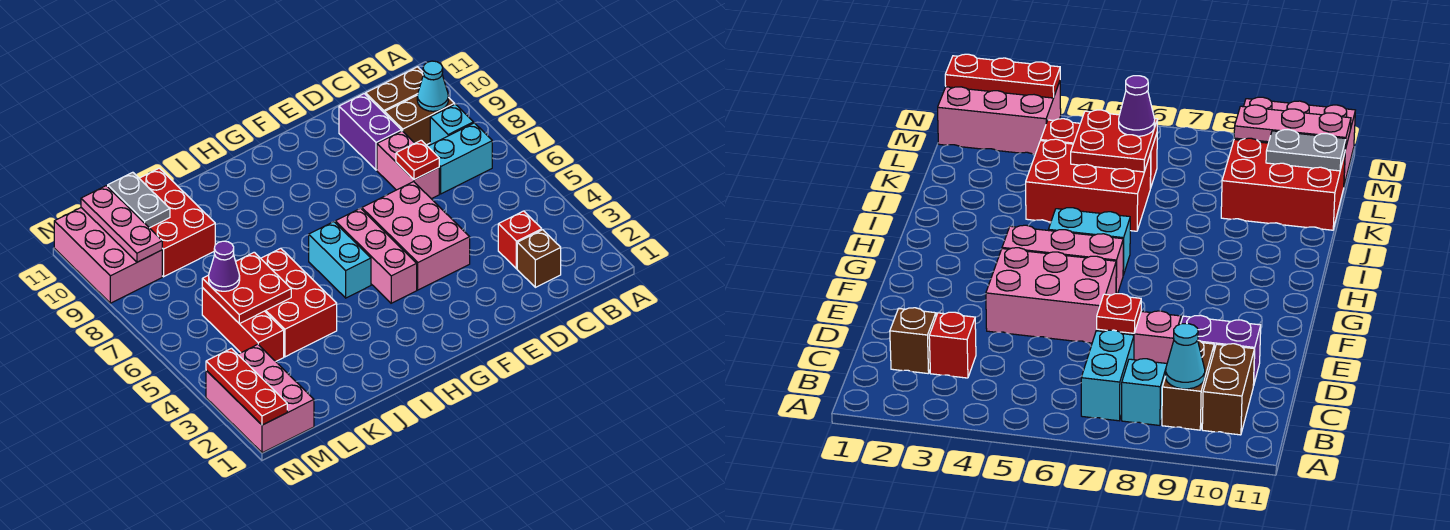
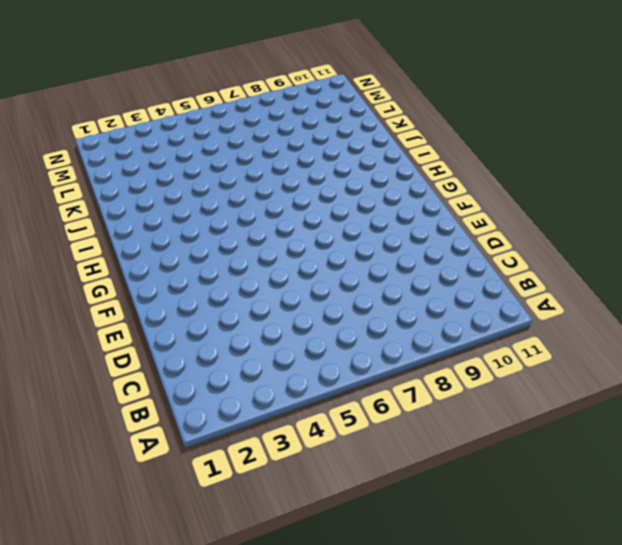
none -> cyan brick B7:C7 level 1
none -> cyan brick B8 level 1
none -> brown brick B9:C9 level 1

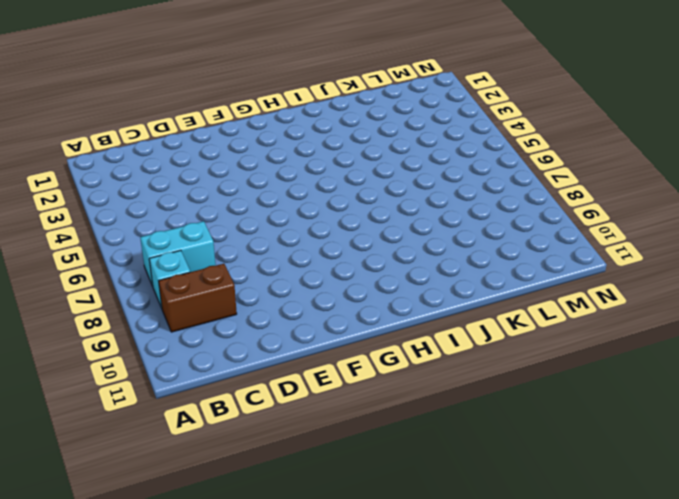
none -> brown brick B10:C10 level 1
none -> brown brick C2 level 1
none -> red brick C3 level 1

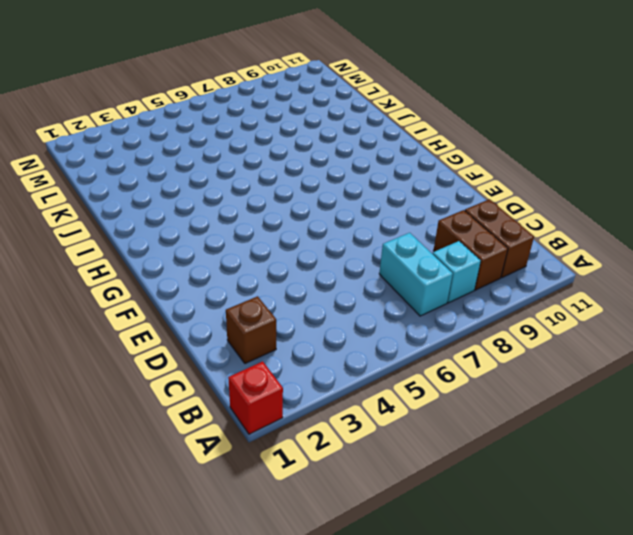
red brick A1 level 1 -> red brick C3 level 1
none -> pink brick D7:D8 level 1
none -> purple brick D9:D10 level 1
none -> pink brick E4:F6 level 1

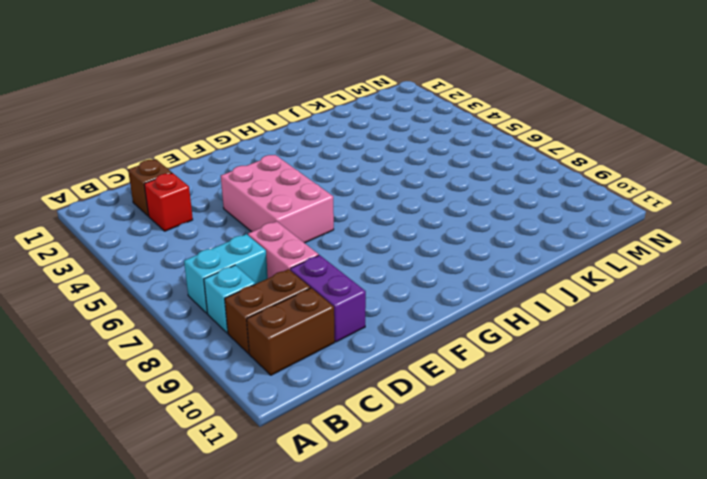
none -> pink brick G4:G6 level 1
none -> cyan brick H5:H6 level 1
none -> red brick J4:K6 level 1

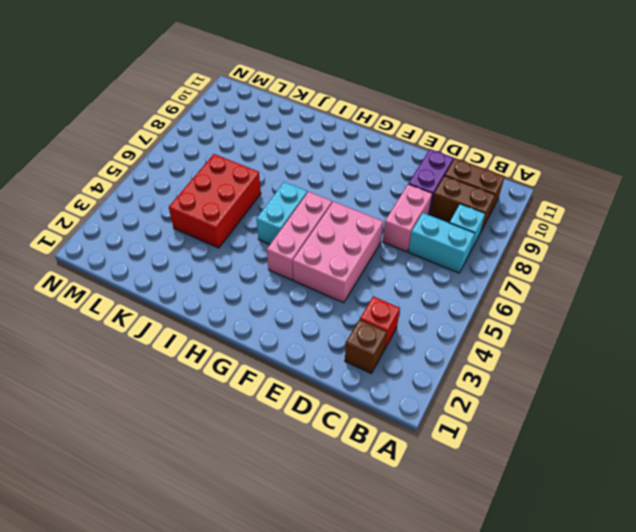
none -> red brick K9:L11 level 1
none -> red brick L4:L6 level 1
none -> pink brick M1:N3 level 1

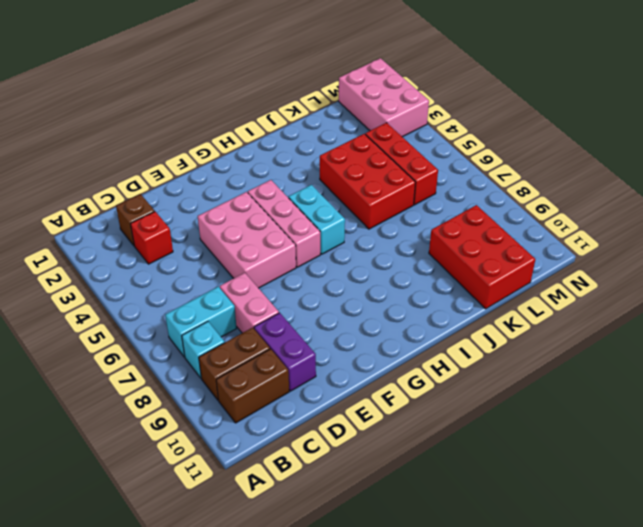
none -> pink brick M9:N11 level 1
none -> cyan cone B9 level 2
none -> red plate D7 level 2

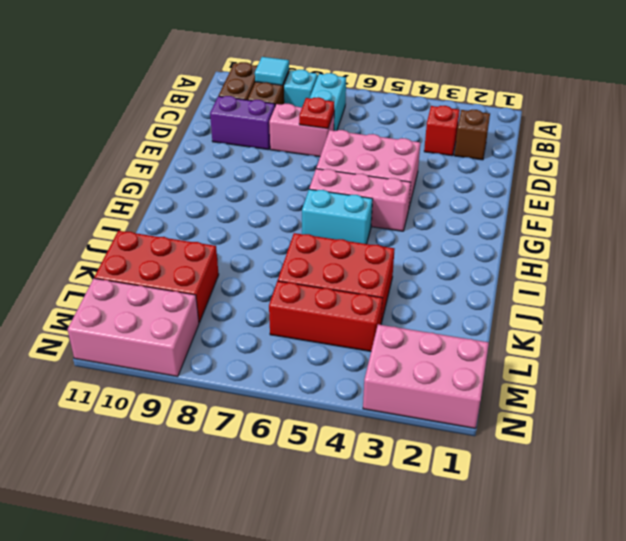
cyan tile B9 level 2 -> cyan cone B9 level 2
none -> red plate K5:L6 level 2
none -> grey plate L10:L11 level 2
none -> pink plate M9:M11 level 2

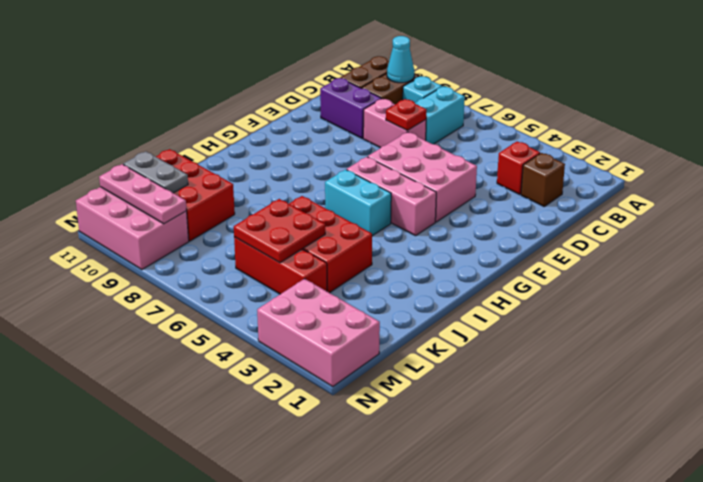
none -> red plate N1:N3 level 2
none -> purple cone L6 level 3

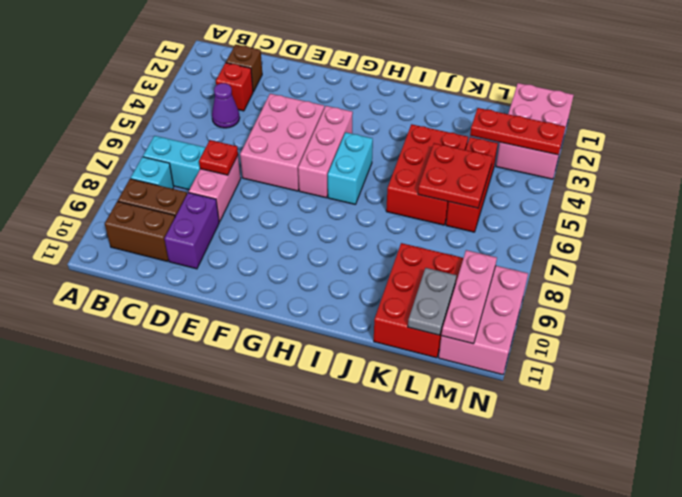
purple cone C4 level 1 -> purple cone L6 level 3
red plate L3:N3 level 2 -> red plate N1:N3 level 2
none -> cyan cone B9 level 2

